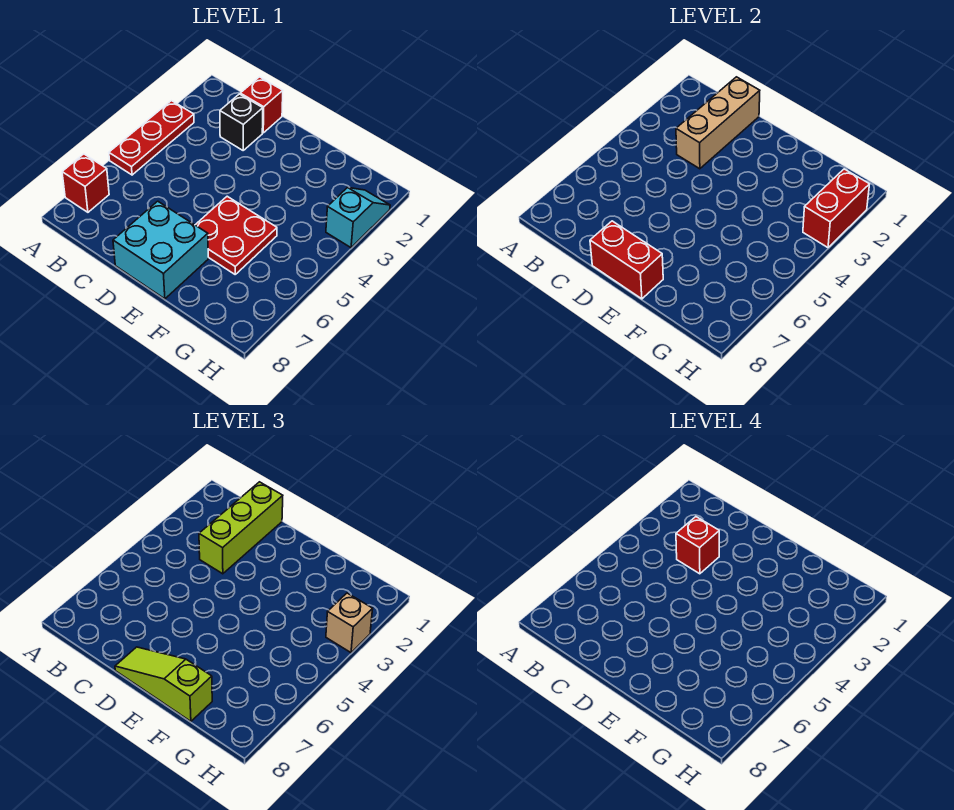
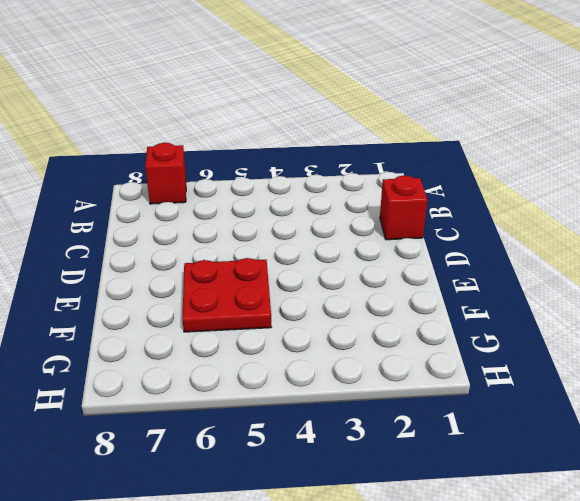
none -> red plate A3:A5 level 1
none -> black brick C2 level 1
none -> cyan brick D7:E8 level 1

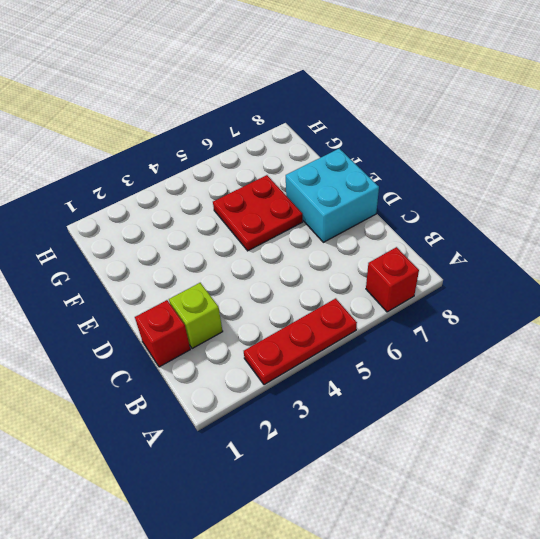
lime brick C2 level 1 -> black brick C2 level 1
none -> cyan slope H2:H3 level 1 top 3
none -> tan brick C1:C3 level 2
none -> red brick D8:E8 level 2

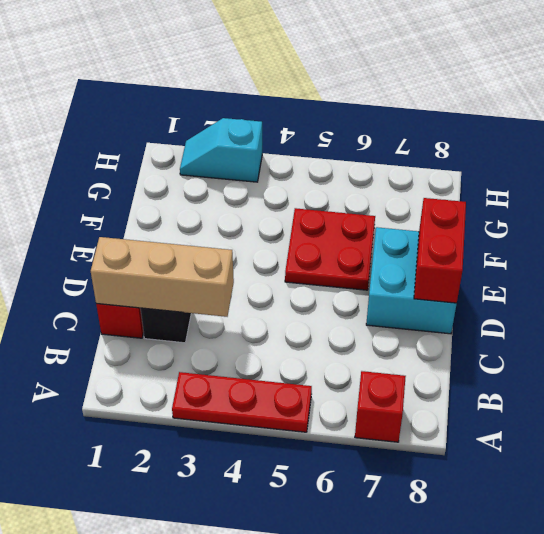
none -> red brick H2:H3 level 2
none -> lime brick C1:C3 level 3
none -> lime slope D8:F8 level 3 top F

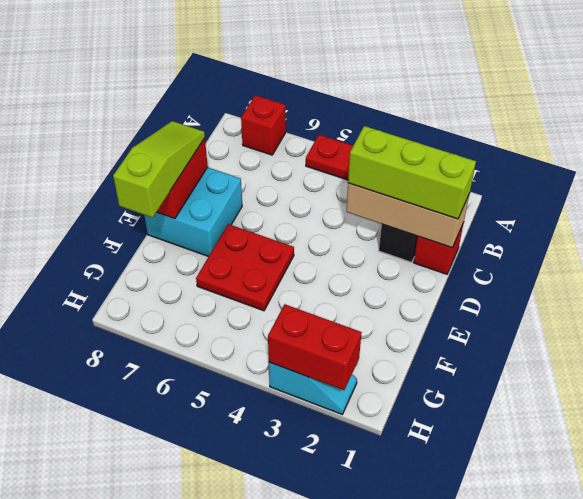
none -> tan brick H3 level 3
none -> red brick C3 level 4

